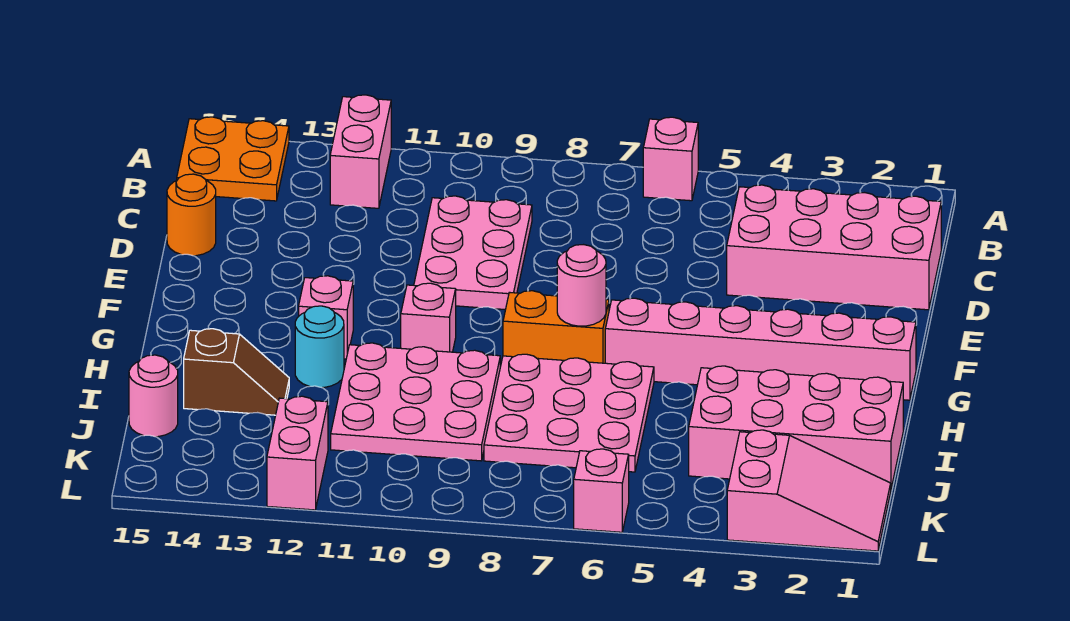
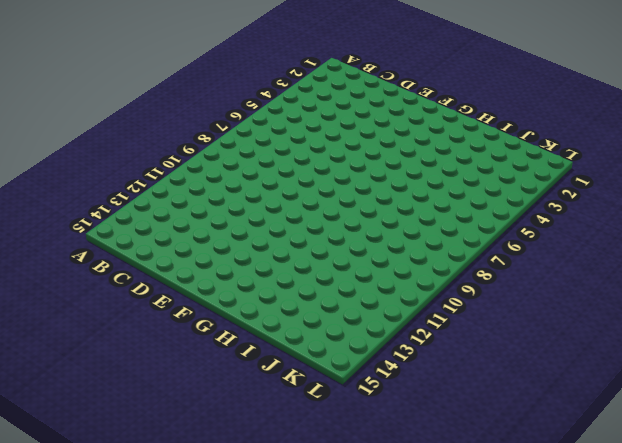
none -> pink brick A6 level 1
none -> pink brick A12:B12 level 1
none -> orange plate A14:B15 level 1

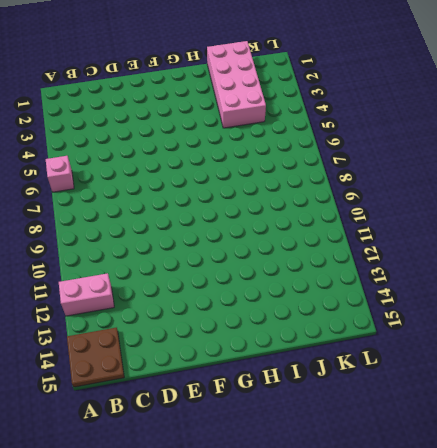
brown plate A14:B15 level 1 -> orange plate A14:B15 level 1
none -> pink brick C1:D4 level 1
none -> pink plate C9:E10 level 1
none -> orange round brick D15 level 1

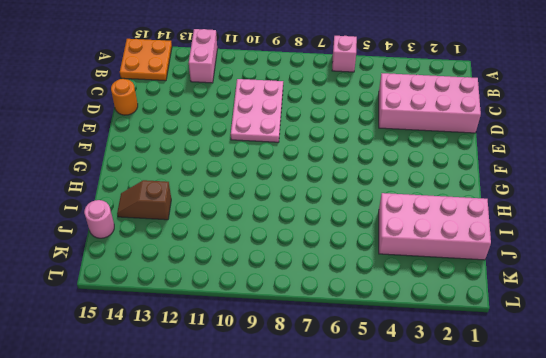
brown slope I13:I14 level 1 top 13 -> brown slope I13:I14 level 1 top 14
none -> pink brick G1:G6 level 1
none -> orange brick G7:G8 level 1
none -> pink brick G10 level 1

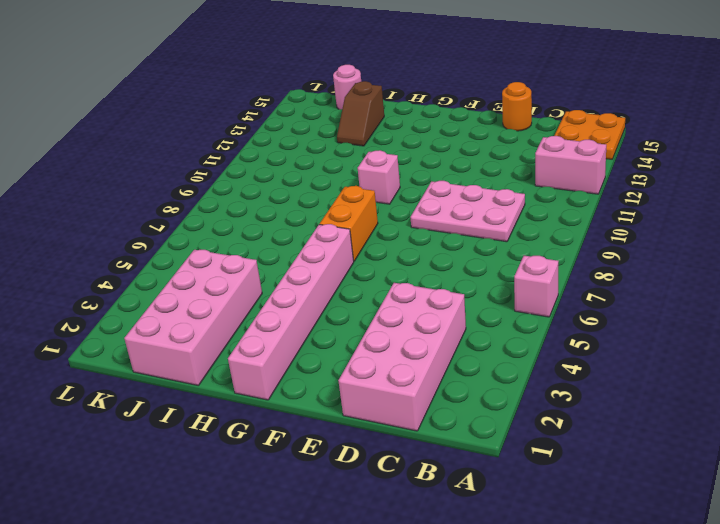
none -> pink brick G12 level 1
none -> pink plate H6:J8 level 1
none -> pink plate H9:J11 level 1

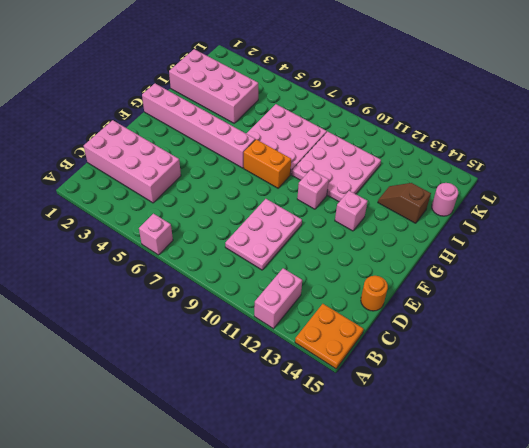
none -> cyan round brick H12 level 1
none -> pink slope K1:L3 level 1 top 3
none -> pink brick K12:L12 level 1

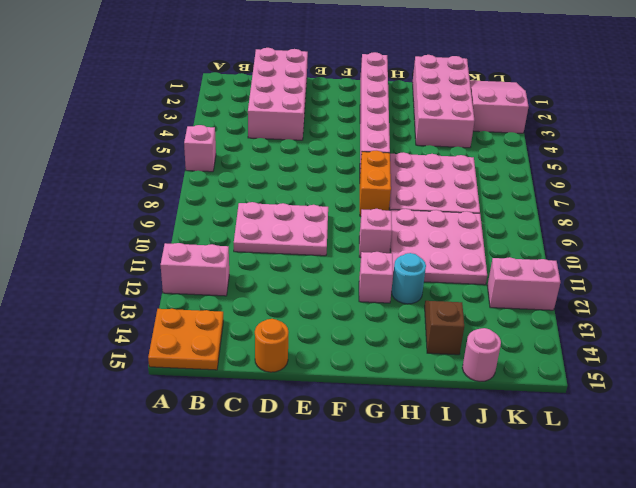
none -> pink brick L6 level 1
none -> pink round brick G7 level 2

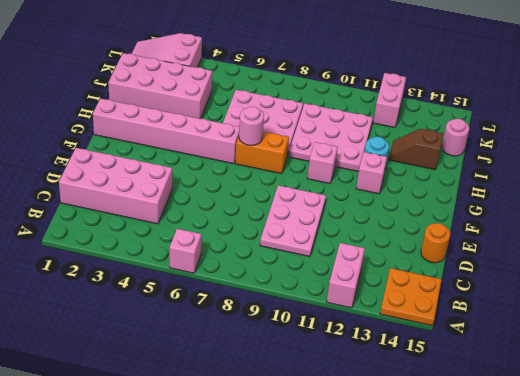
none -> pink brick L6 level 1

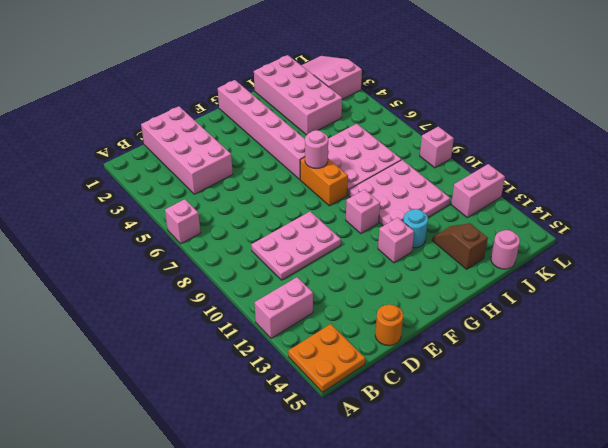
pink brick L9 level 1 -> pink brick L6 level 1

